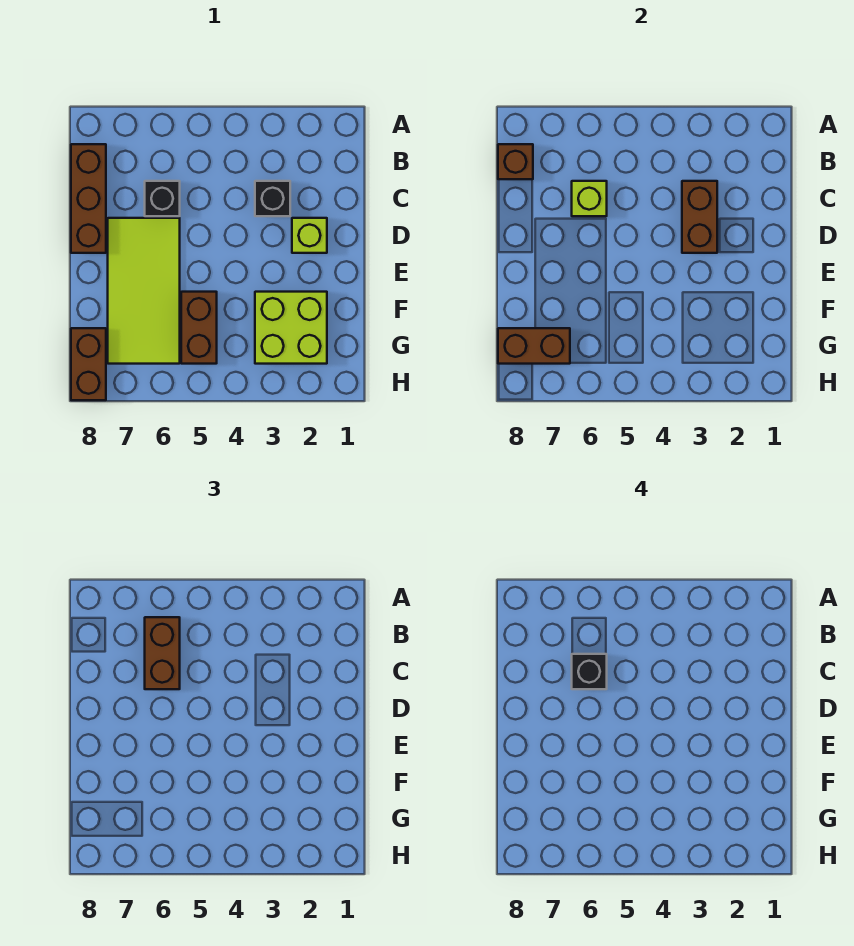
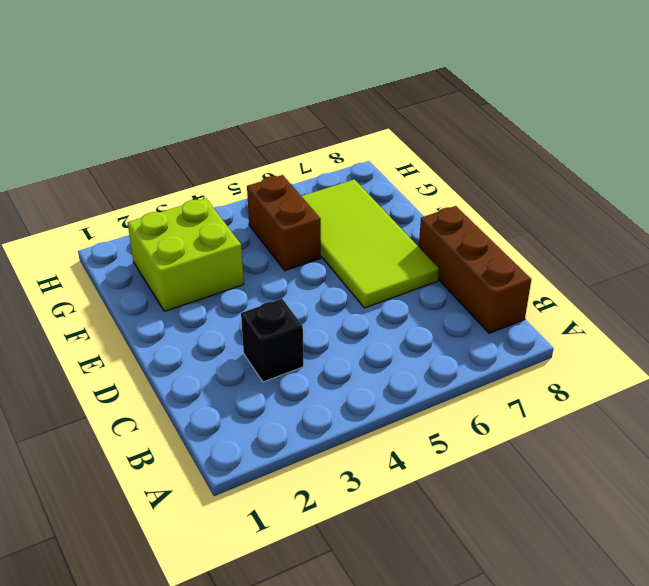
none -> black brick C6 level 1
none -> lime brick D2 level 1
none -> brown brick G8:H8 level 1

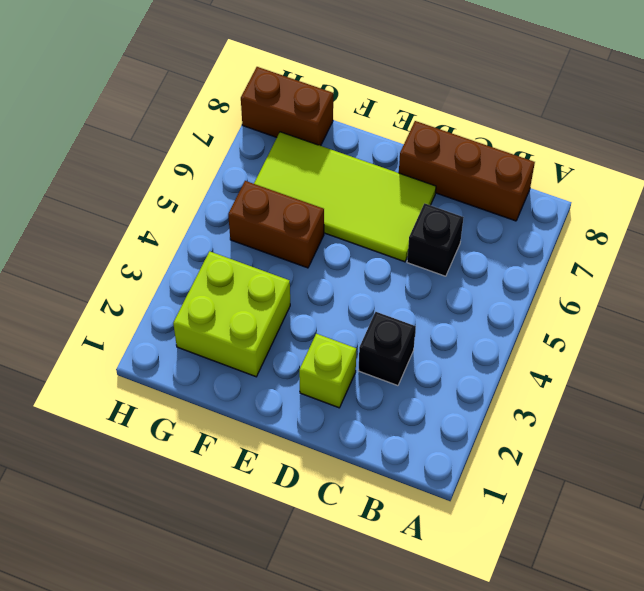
none -> brown brick B8 level 2
none -> brown brick C3:D3 level 2
none -> lime brick C6 level 2

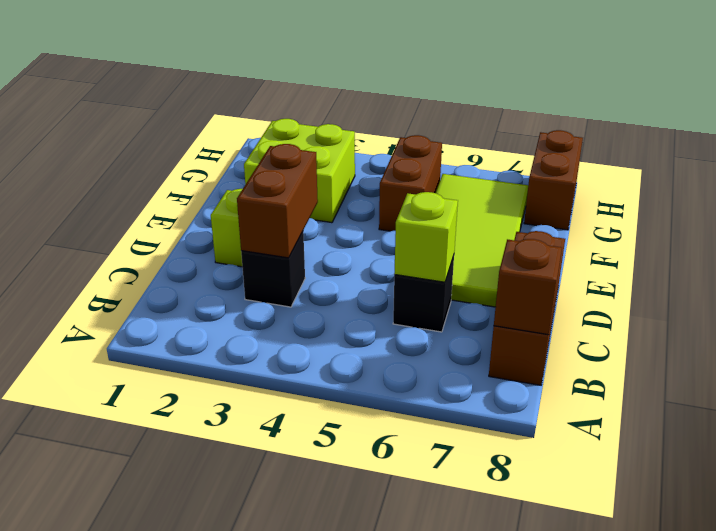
none -> brown brick G7:G8 level 2
none -> brown brick B6:C6 level 3
none -> black brick C6 level 4

